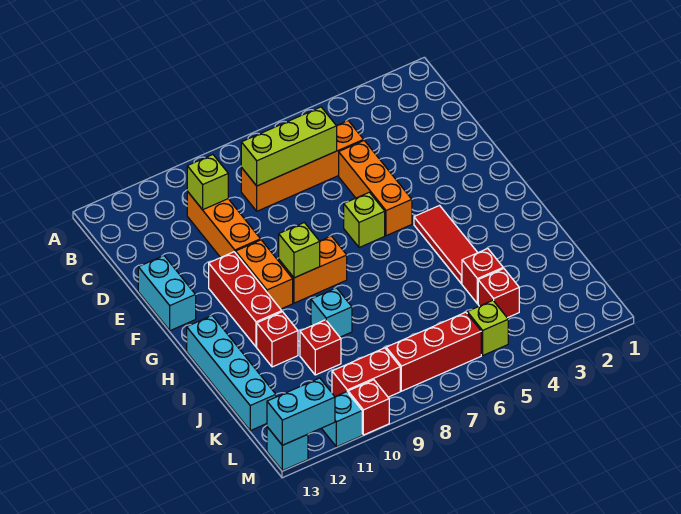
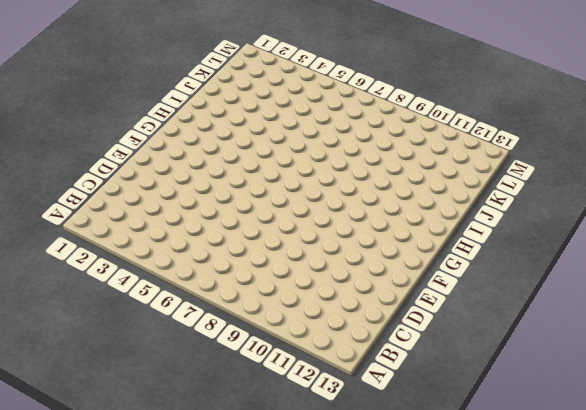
none -> orange brick C5:C8 level 1
none -> orange brick C10:E10 level 1
none -> orange brick D5:F5 level 1

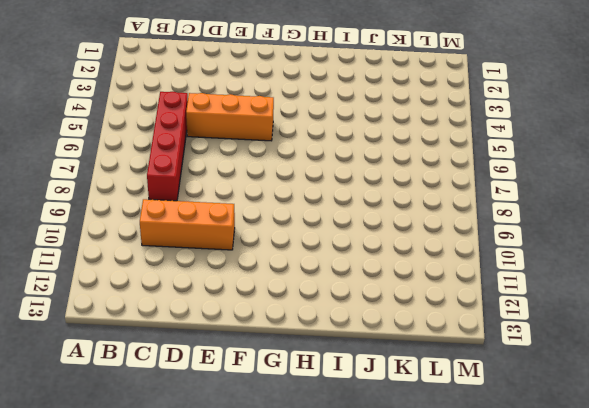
red brick C5:C8 level 1 -> orange brick C5:C8 level 1
none -> cyan brick E13:F13 level 1
none -> lime brick F6 level 1
none -> orange brick F10:G10 level 1

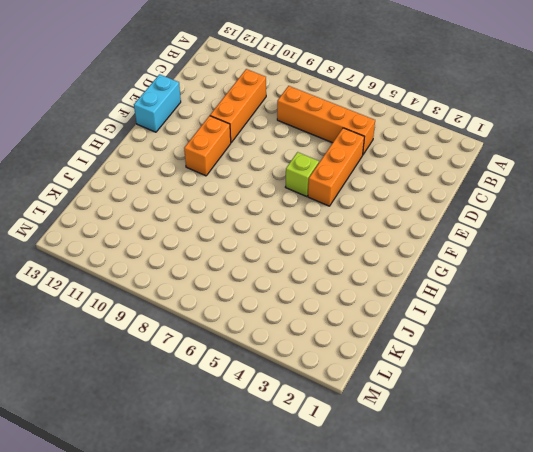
none -> red brick F11:H11 level 1
none -> red tile G4:I4 level 1
none -> orange brick G8:G9 level 1

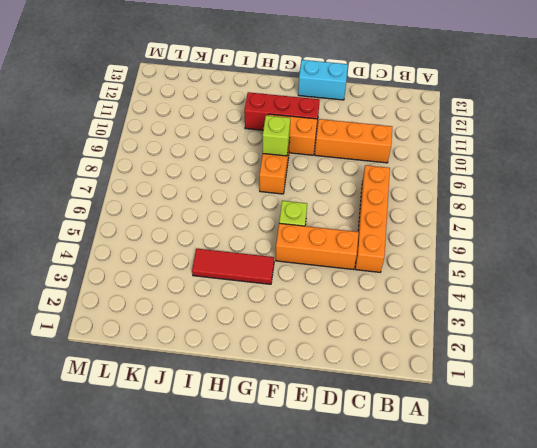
none -> cyan brick H13:K13 level 1
none -> cyan brick I9 level 1
none -> red brick I11 level 1

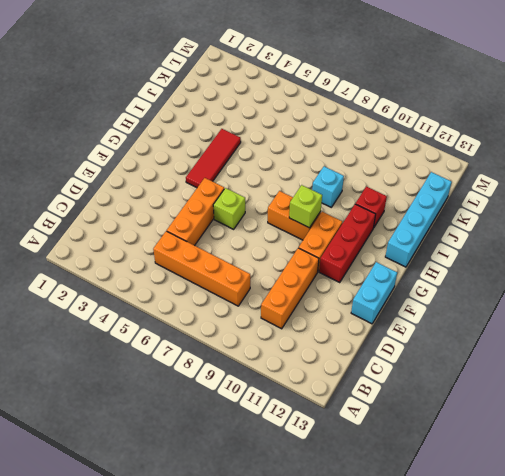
none -> red brick J4 level 1
none -> red brick J10 level 1
none -> red brick K4 level 1

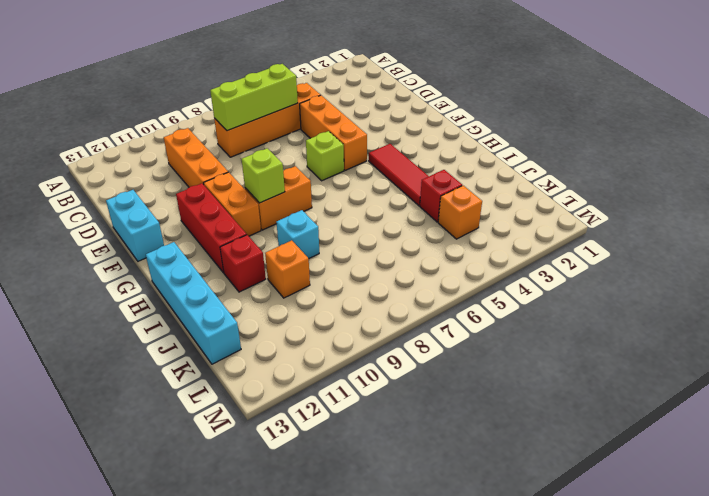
orange brick J10 level 1 -> red brick J10 level 1
orange brick K4 level 1 -> red brick K4 level 1
none -> lime brick L5 level 1
none -> red brick L6:L8 level 1
none -> red brick L9:L10 level 1

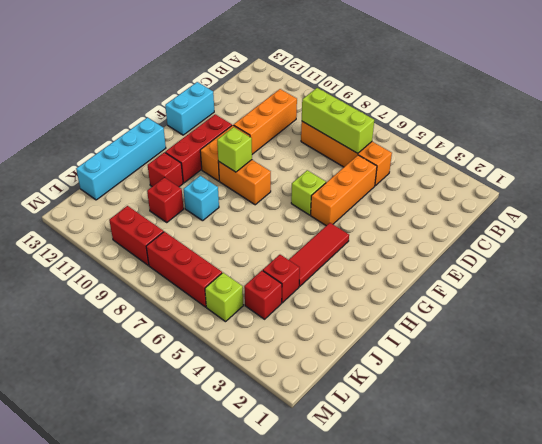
none -> red brick M10 level 1
none -> cyan brick M11 level 1
none -> cyan brick M13 level 1

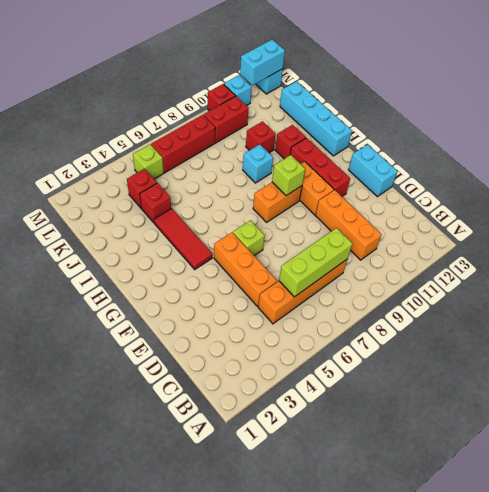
none -> lime brick C10 level 2

